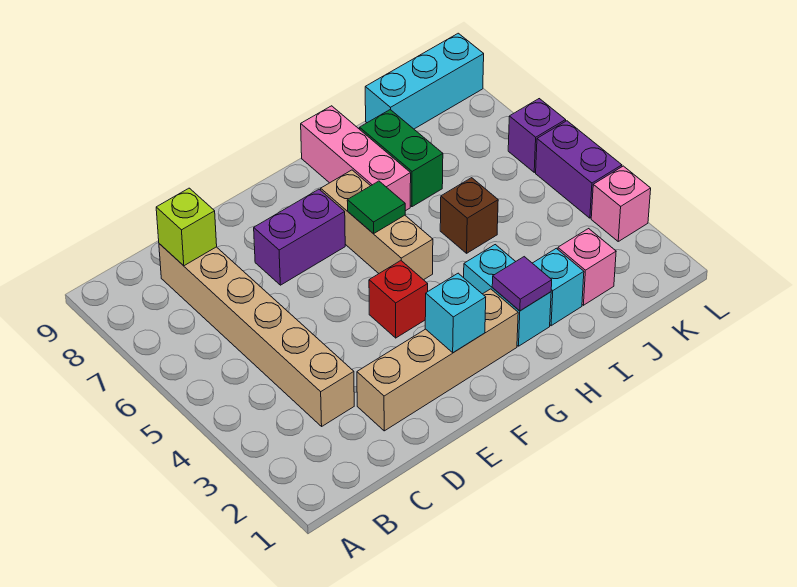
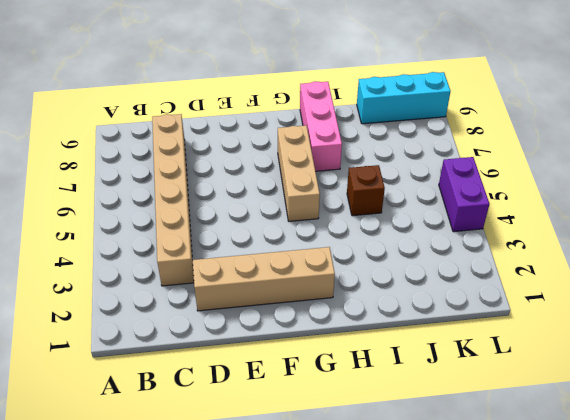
none -> purple brick E7:F7 level 1
none -> red brick F4 level 1
none -> cyan brick H2:H3 level 1

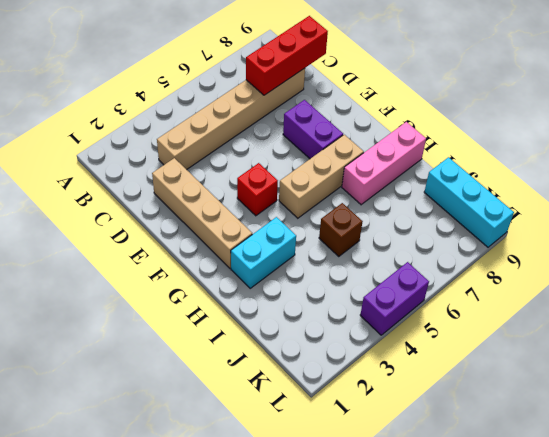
red brick C7:C9 level 2 -> lime brick C8 level 2
none -> cyan brick I2 level 1
none -> green brick I7:I8 level 1
none -> pink brick J2 level 1

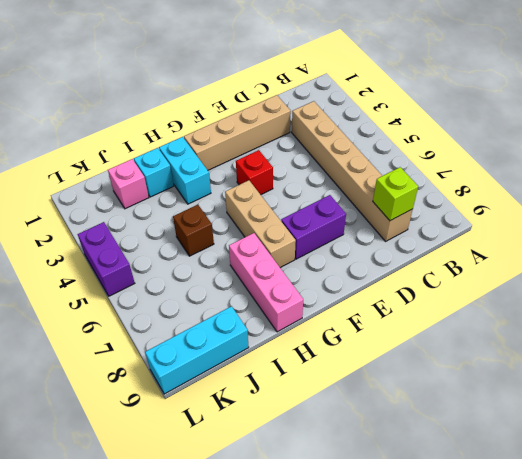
none -> green brick I7:I8 level 1
none -> pink brick L3 level 1
none -> purple brick L6 level 1

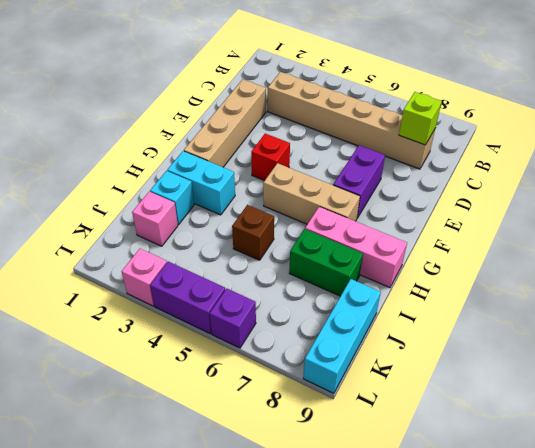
none -> cyan brick F2 level 2
none -> green tile G6 level 2
none -> purple tile H2 level 2

